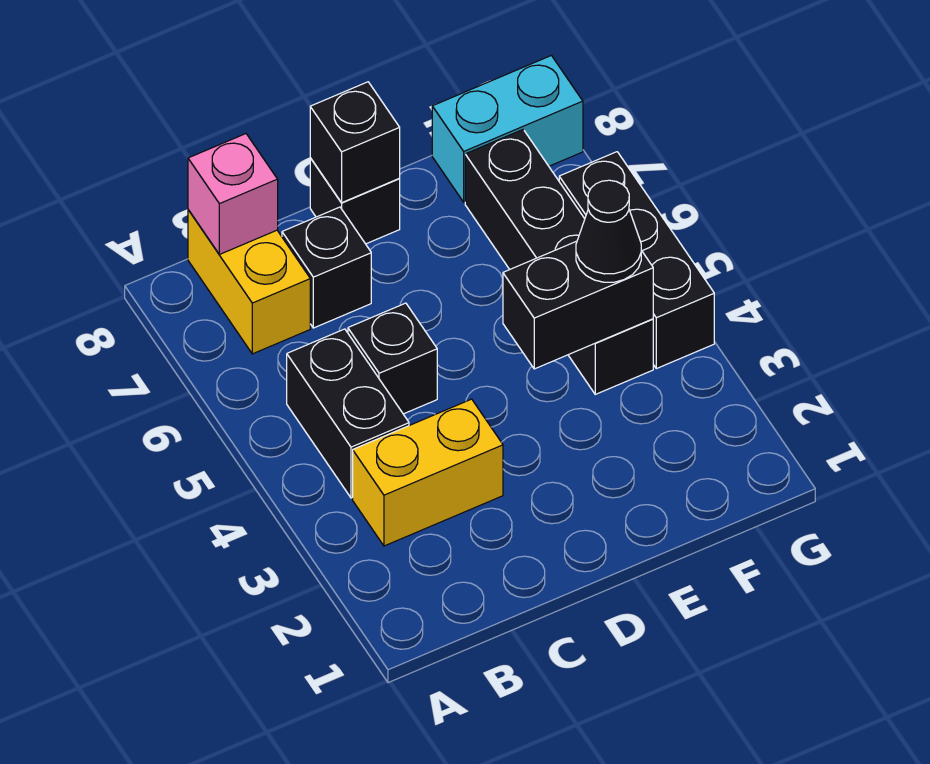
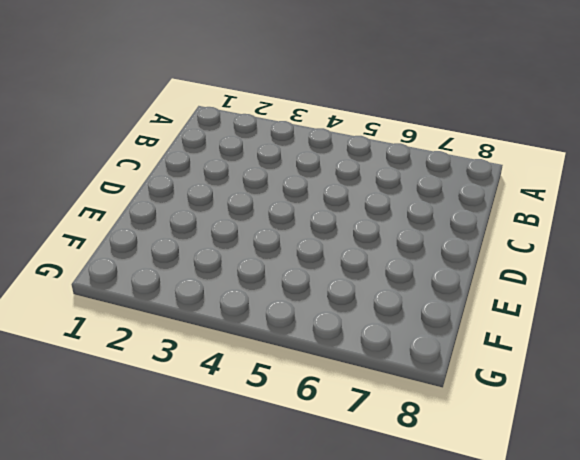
none -> yellow brick B3:C3 level 1
none -> black brick B4:B5 level 1
none -> yellow brick B7:B8 level 1

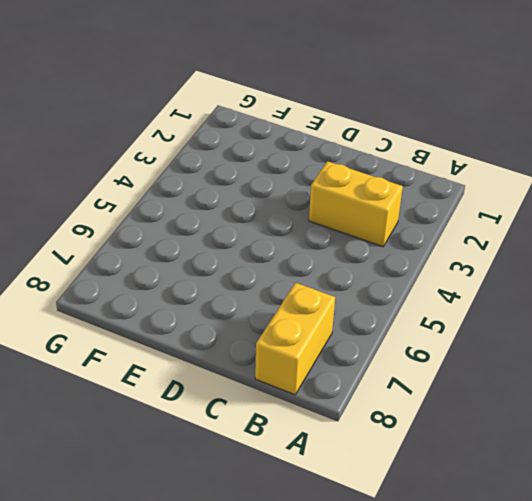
none -> black brick B4:B5 level 1
none -> black brick C5 level 1
none -> black brick C7 level 1

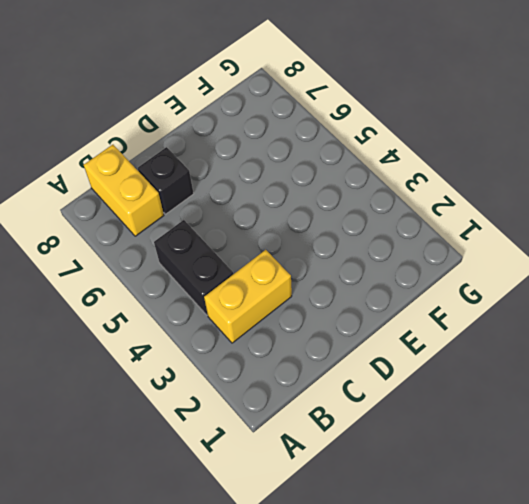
none -> black brick C5 level 1
none -> black brick D8 level 1
none -> black brick F4:F7 level 1

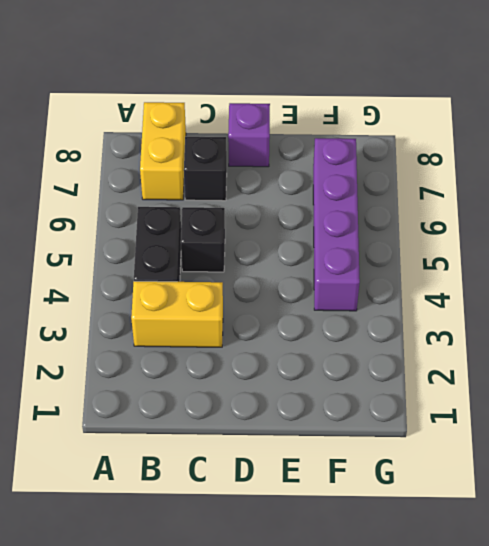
purple brick D8 level 1 -> black brick D8 level 1
purple brick F4:F7 level 1 -> black brick F4:F7 level 1
none -> cyan brick F8:G8 level 1
none -> black brick G4:G6 level 1
none -> pink brick B8 level 2

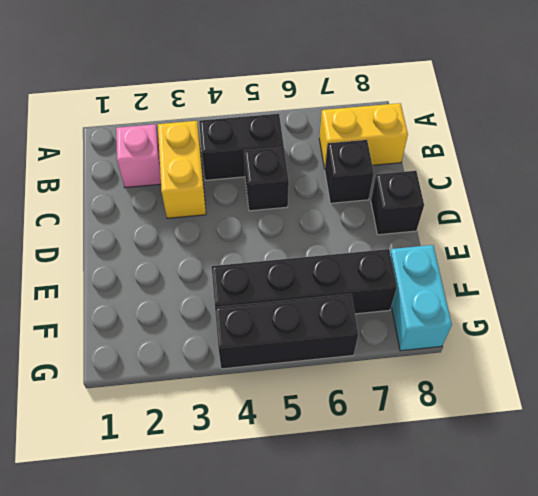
pink brick B2 level 1 -> pink brick B8 level 2
none -> black brick D8 level 2
none -> black brick E4:F4 level 2
none -> black cone F4 level 3

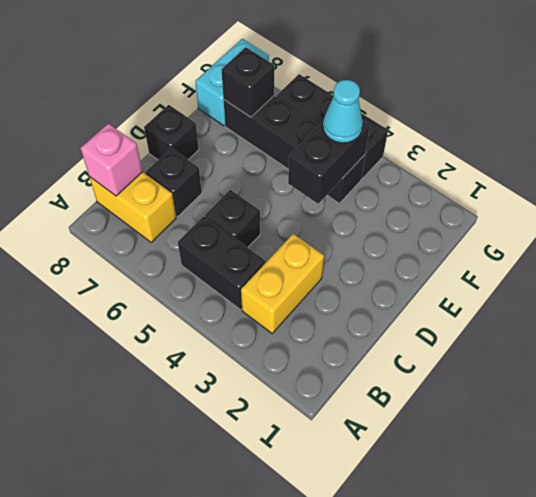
cyan cone F4 level 3 -> black cone F4 level 3
black brick F7 level 2 -> black brick D8 level 2

